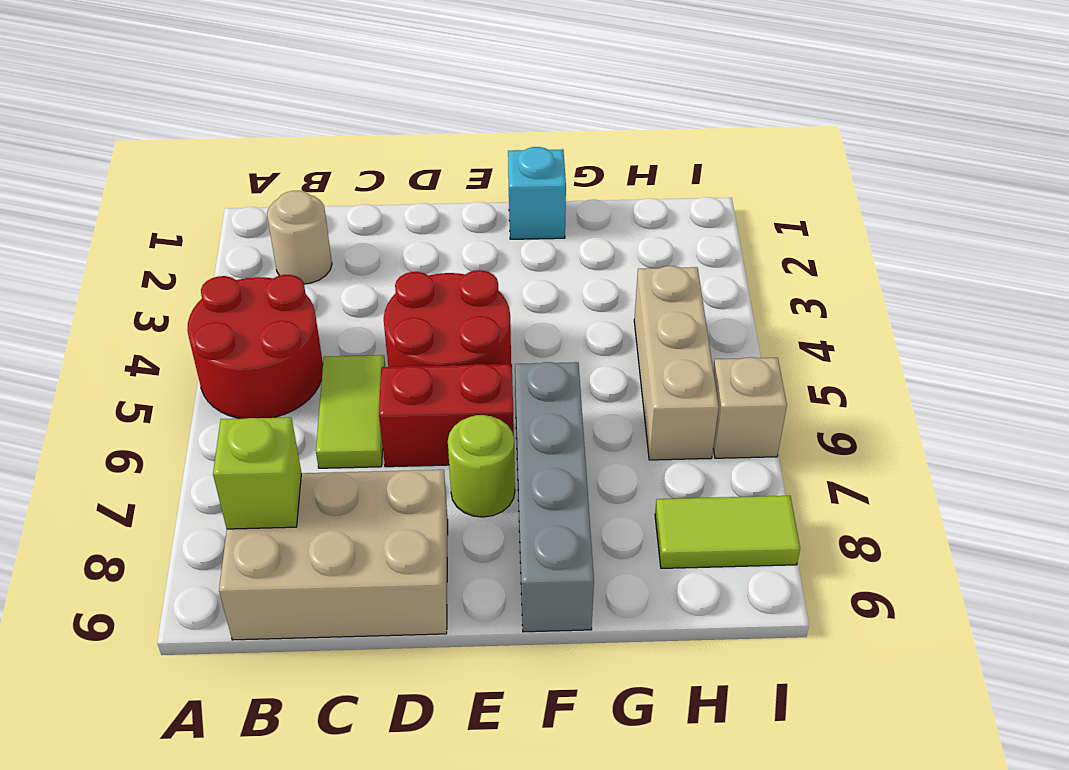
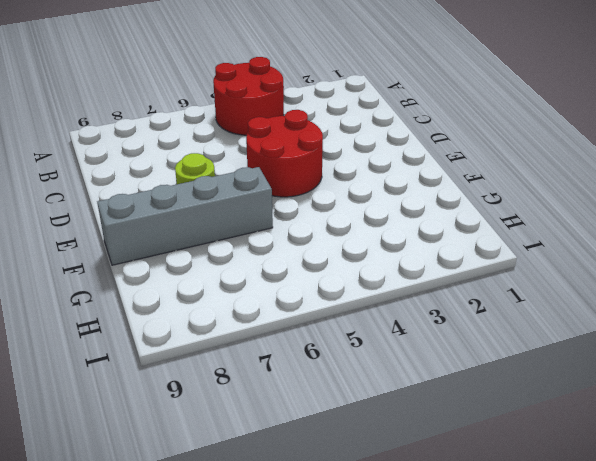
none -> tan round brick B2 level 1
none -> tan brick B8:D9 level 1
none -> lime tile C5:C6 level 1

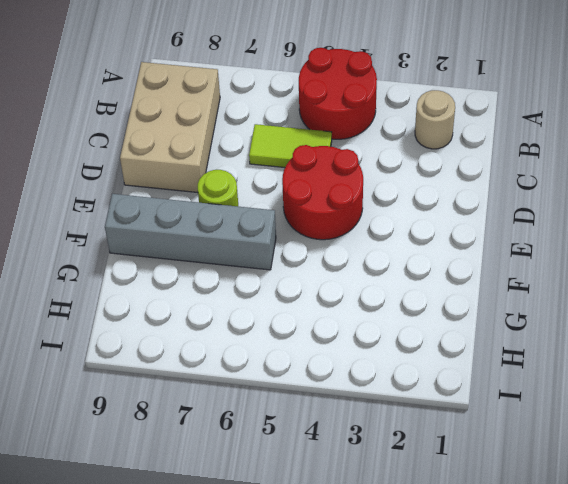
none -> red brick D6:E6 level 1
none -> cyan brick F1 level 1
none -> tan brick H4:H6 level 1

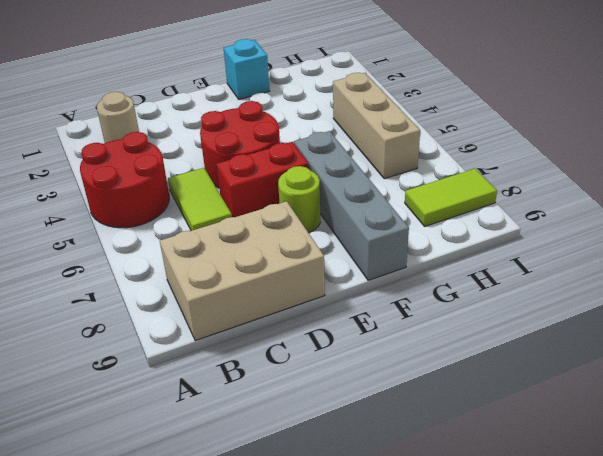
none -> tan brick I6 level 1
none -> lime brick B8 level 2

